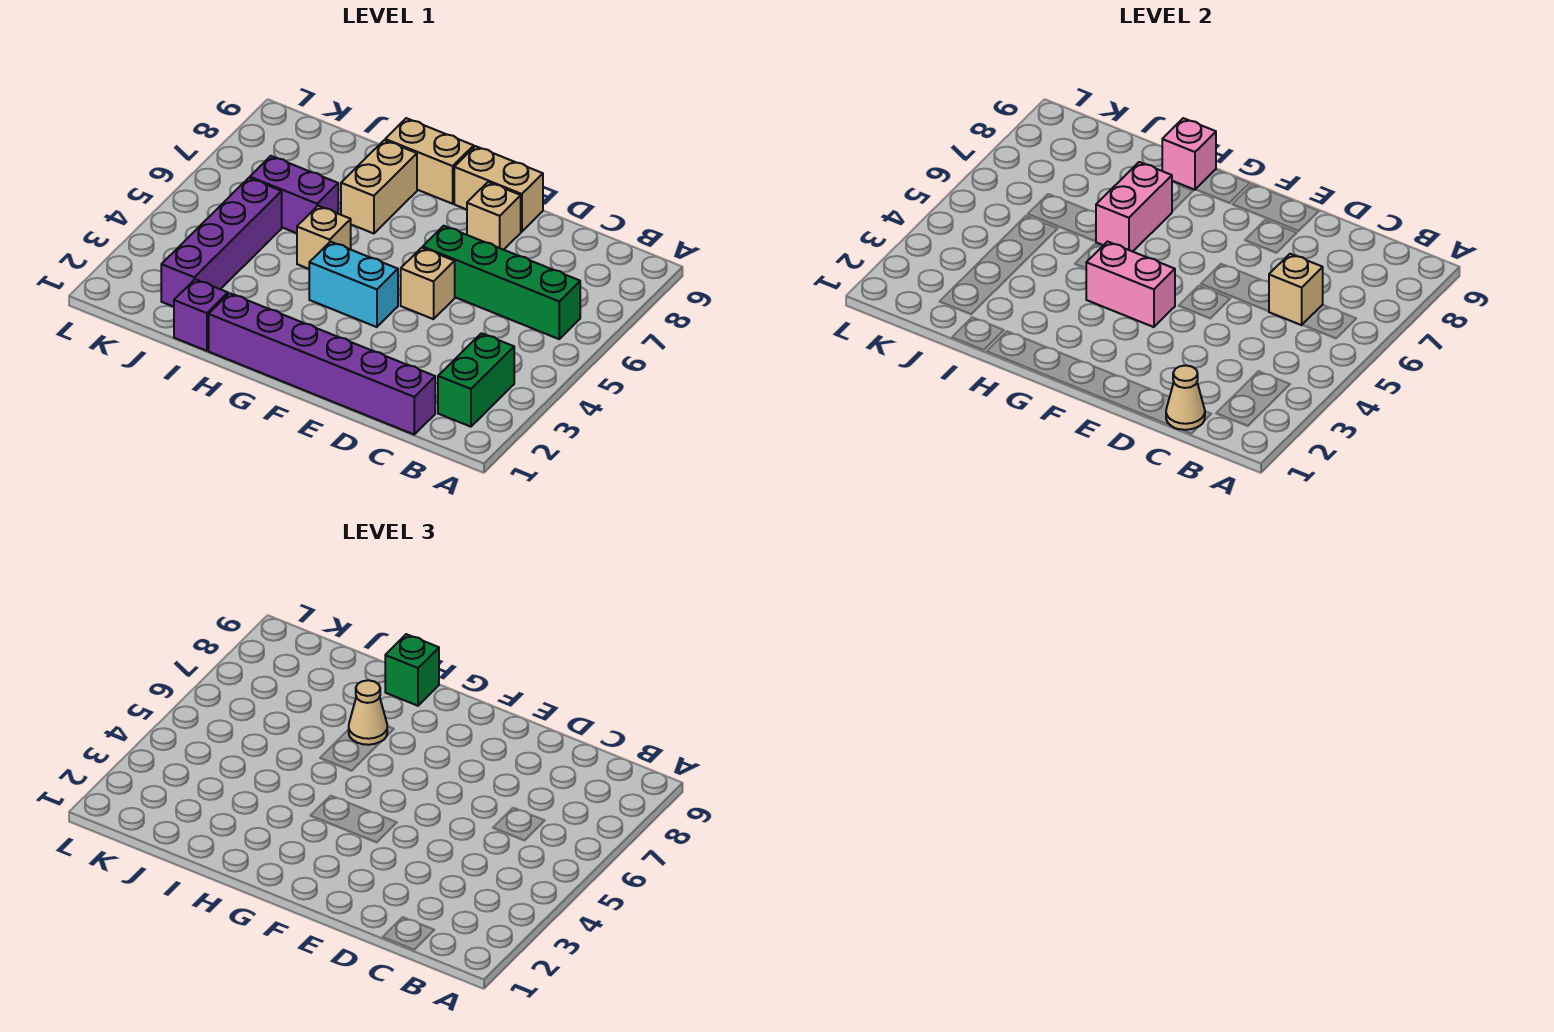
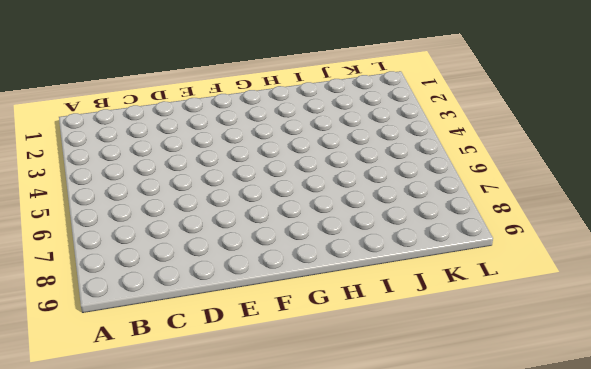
none -> green brick B2:B3 level 1
none -> green brick B6:E6 level 1
none -> purple brick C1:H1 level 1

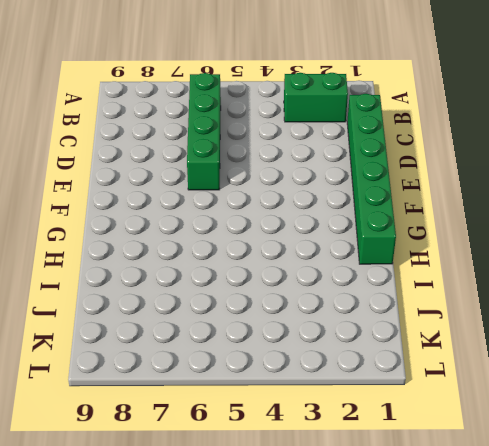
green brick C1:H1 level 1 -> purple brick C1:H1 level 1
none -> tan brick E5 level 1
none -> tan brick E8 level 1
none -> tan brick E9:F9 level 1

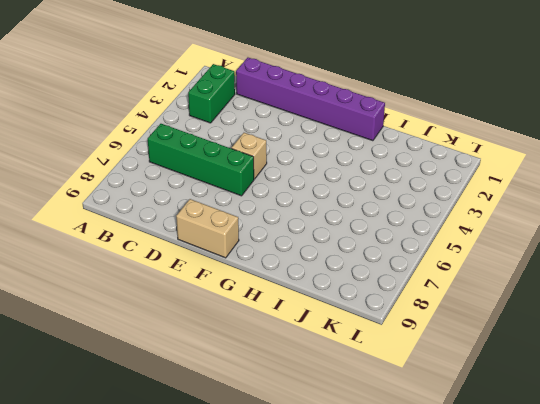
none -> tan brick E8 level 1
none -> cyan brick F4:G4 level 1
none -> tan brick G9:H9 level 1

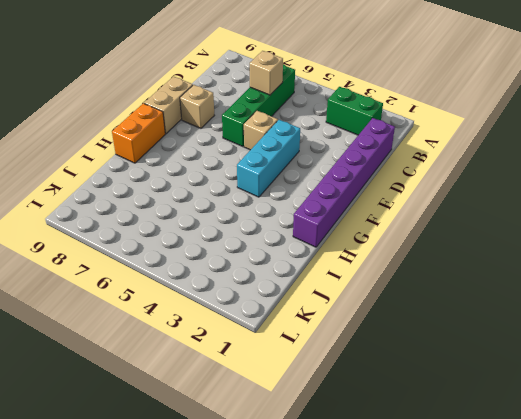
cyan brick E4:G4 level 1 -> cyan brick F4:G4 level 1
orange brick G9:H9 level 1 -> tan brick G9:H9 level 1
none -> tan brick H5 level 1
none -> tan brick H7:H8 level 1
none -> purple brick I1 level 1

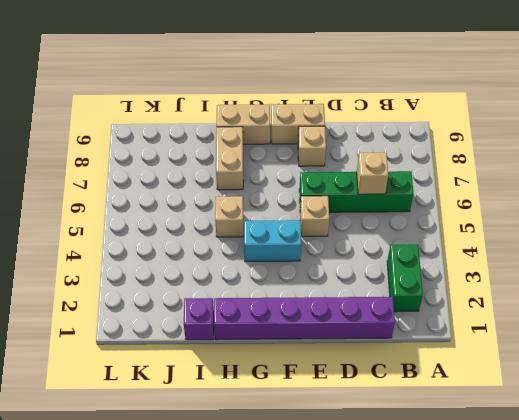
none -> purple brick I6:J6 level 1
none -> purple brick J2:J5 level 1
none -> tan cone C1 level 2

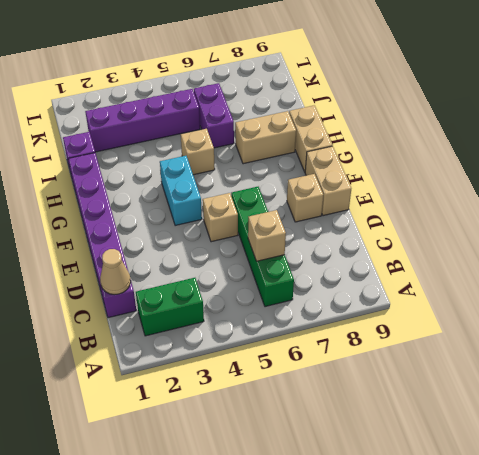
none -> pink brick F4:G4 level 2
none -> pink brick H6:H7 level 2
none -> pink brick H9 level 2

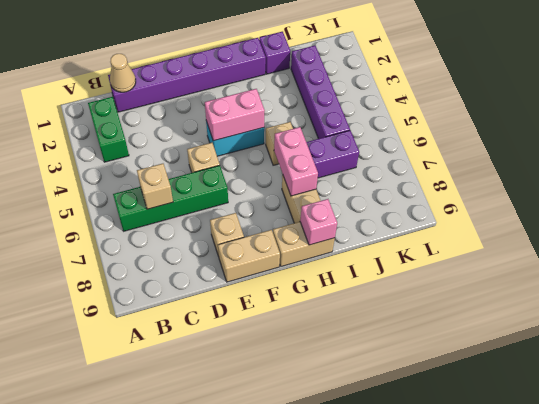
none -> tan cone H7 level 3
none -> green brick H9 level 3

